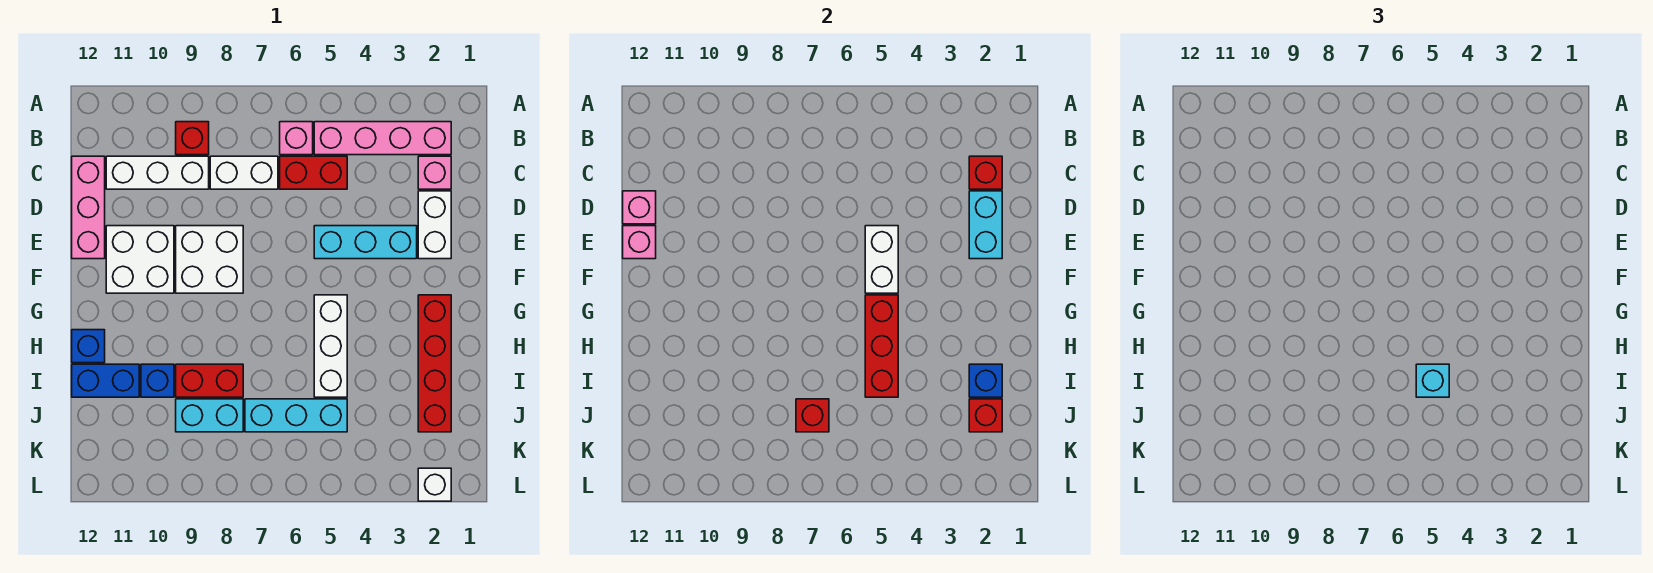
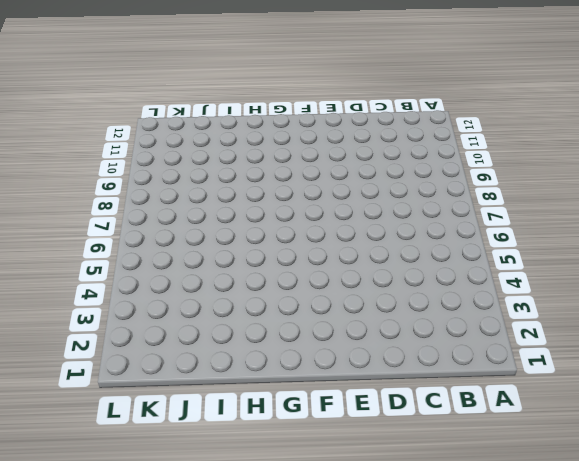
none -> pink brick B2:B5 level 1
none -> pink brick B6 level 1
none -> red brick B9 level 1
none -> pink brick C2 level 1

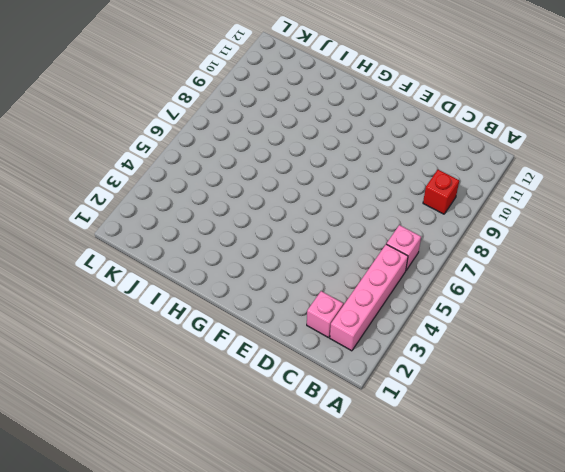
none -> red brick C5:C6 level 1
none -> white brick C7:C8 level 1
none -> white brick C9:C11 level 1
none -> pink brick C12:E12 level 1

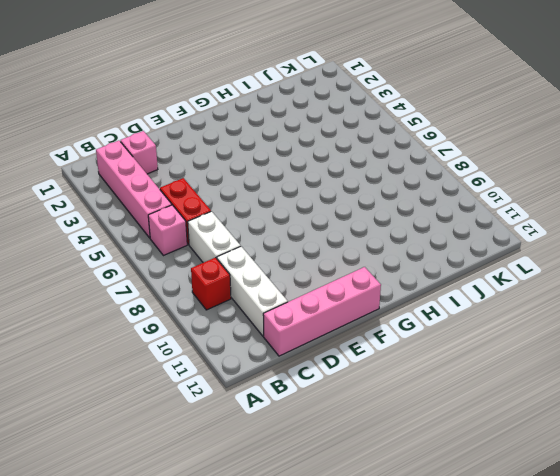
pink brick C12:F12 level 1 -> pink brick C12:E12 level 1
none -> white brick D2:E2 level 1
none -> cyan brick E3:E5 level 1
none -> white brick E8:F9 level 1
none -> white brick E10:F11 level 1

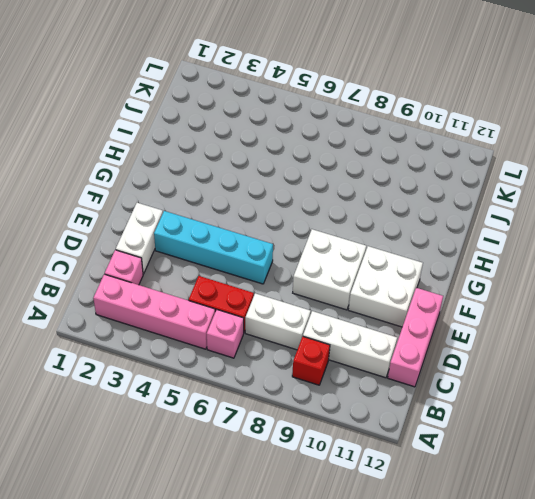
cyan brick E3:E6 level 1 -> cyan brick E3:E5 level 1
none -> red brick G2:J2 level 1
none -> white brick G5:I5 level 1
none -> blue brick H12 level 1
none -> red brick I8:I9 level 1

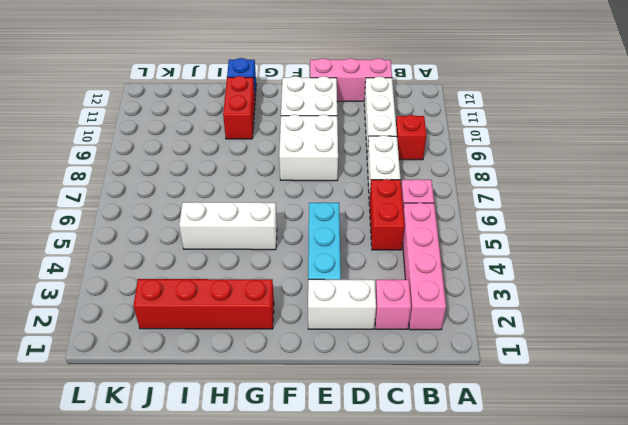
red brick H10:H11 level 1 -> red brick I8:I9 level 1
none -> blue brick I10 level 1
none -> blue brick I11:I12 level 1
none -> cyan brick J5:J7 level 1
none -> cyan brick J8:J9 level 1

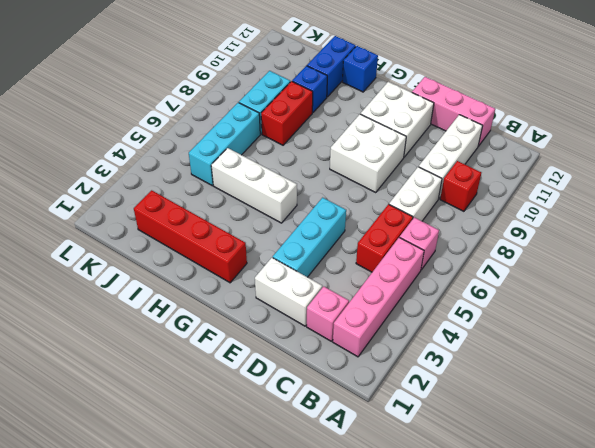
none -> white brick L2 level 1
none -> red brick C2 level 2
none -> cyan brick D2:E2 level 2
none -> pink brick D12 level 2

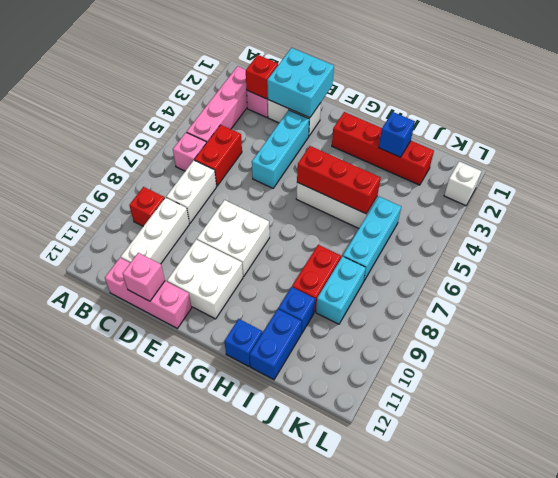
cyan brick D1:E2 level 2 -> cyan brick D2:E2 level 2
none -> white brick E5:F5 level 2
none -> pink brick E12 level 2
none -> red brick J2 level 2
none -> red brick J7 level 2

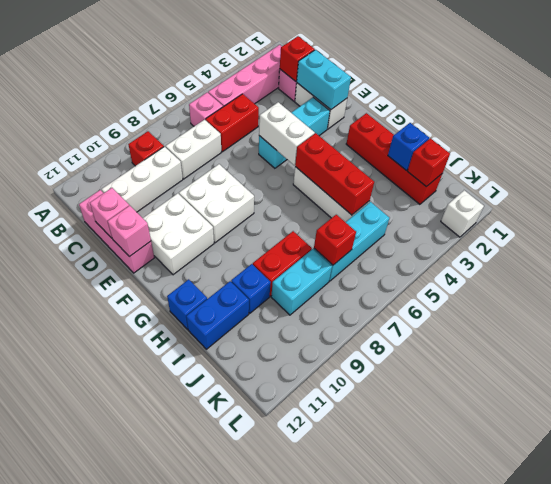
none -> cyan brick I5 level 3

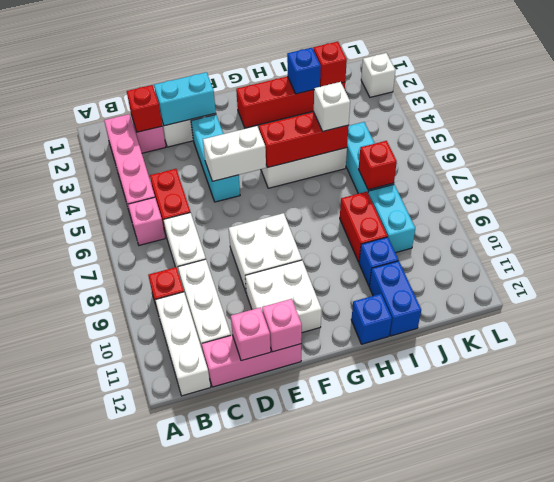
white brick B10:B12 level 1 -> none
white brick I5 level 3 -> cyan brick I5 level 3

